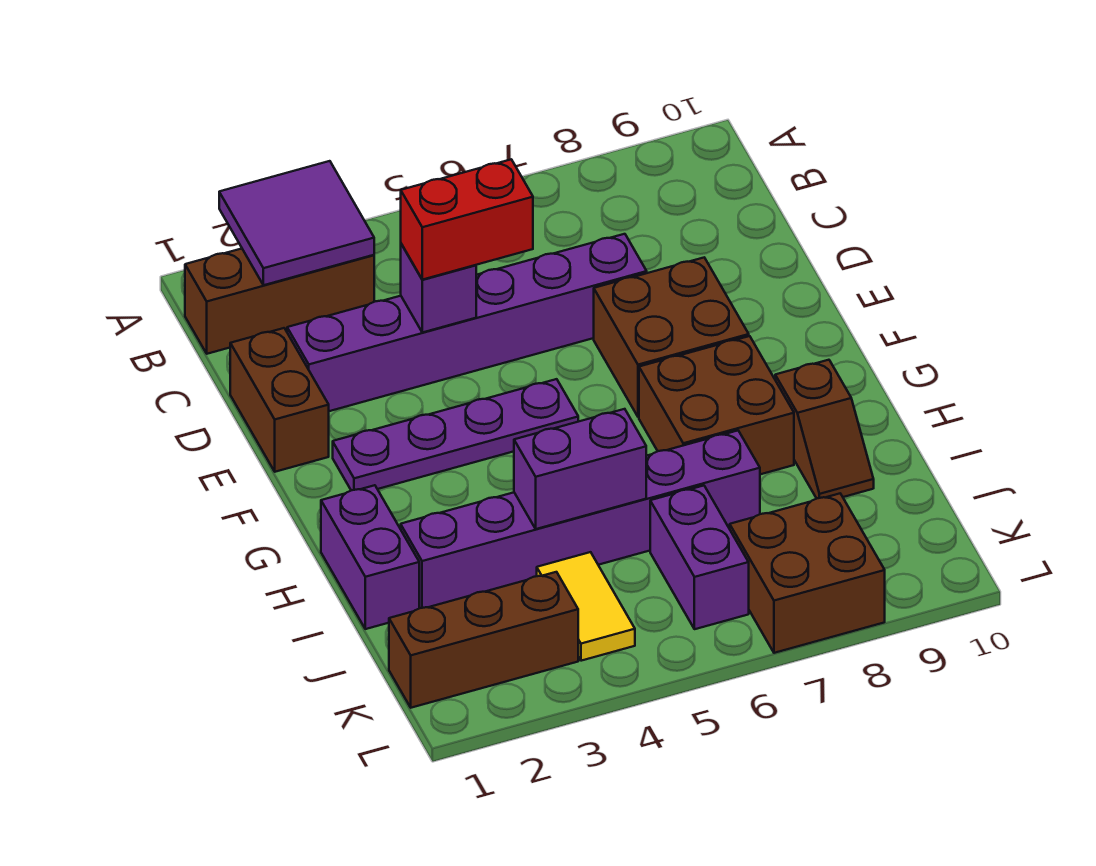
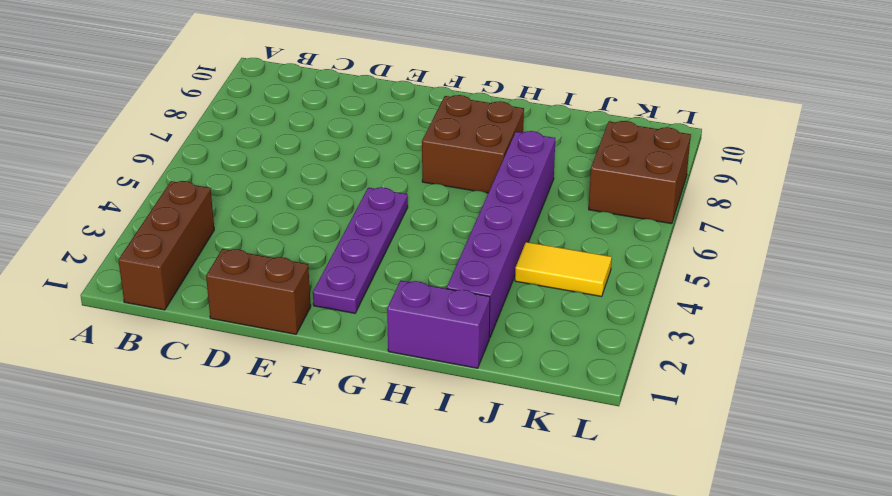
none -> purple brick D2:D7 level 1
none -> brown brick E7:F8 level 1
none -> brown slope H9:I9 level 1 top H

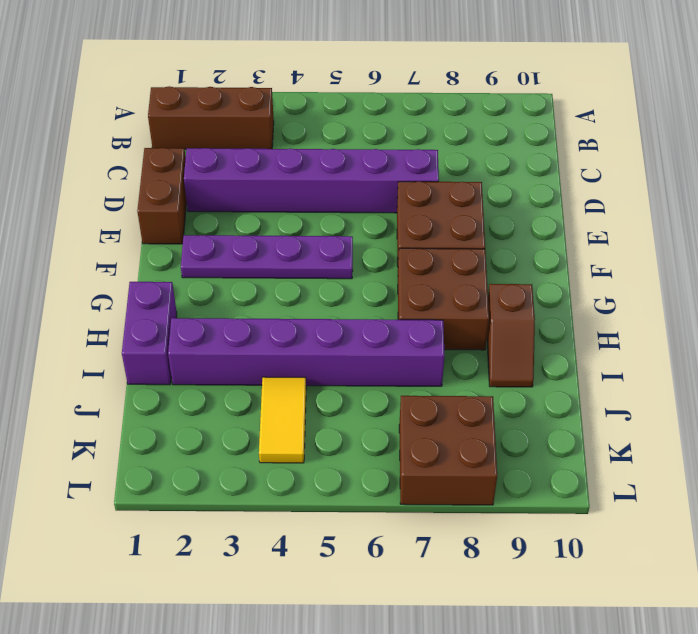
none -> purple brick J6:K6 level 1
none -> brown brick K1:K3 level 1
none -> purple tile A2:B3 level 2

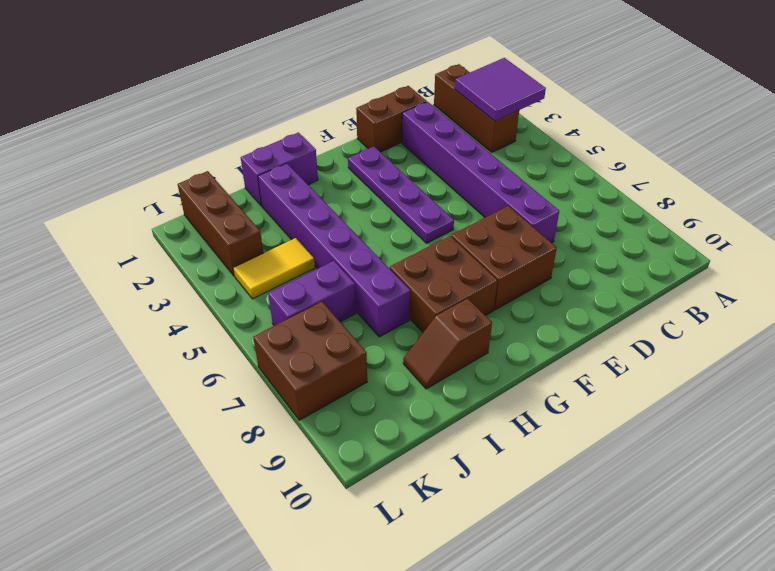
none -> purple brick D4 level 2
none -> purple brick I4:I5 level 2
none -> red brick D4:D5 level 3

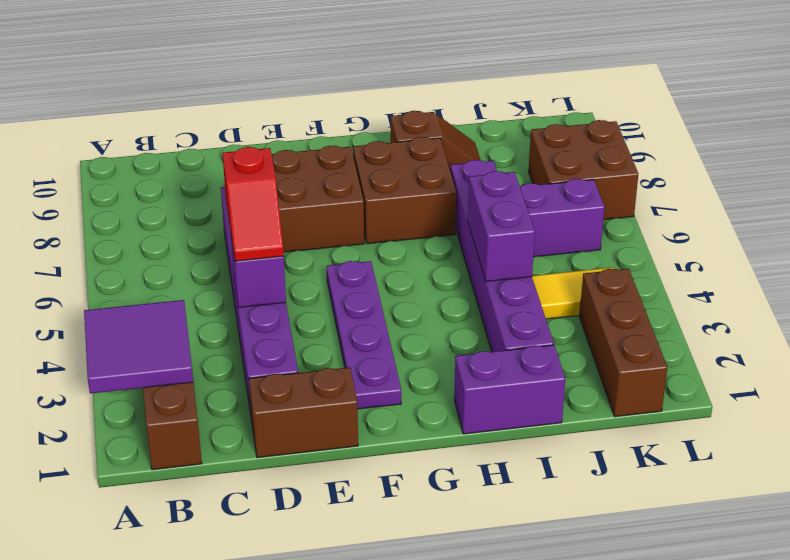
red slope D4:D5 level 3 top 5 -> red brick D4:D5 level 3

